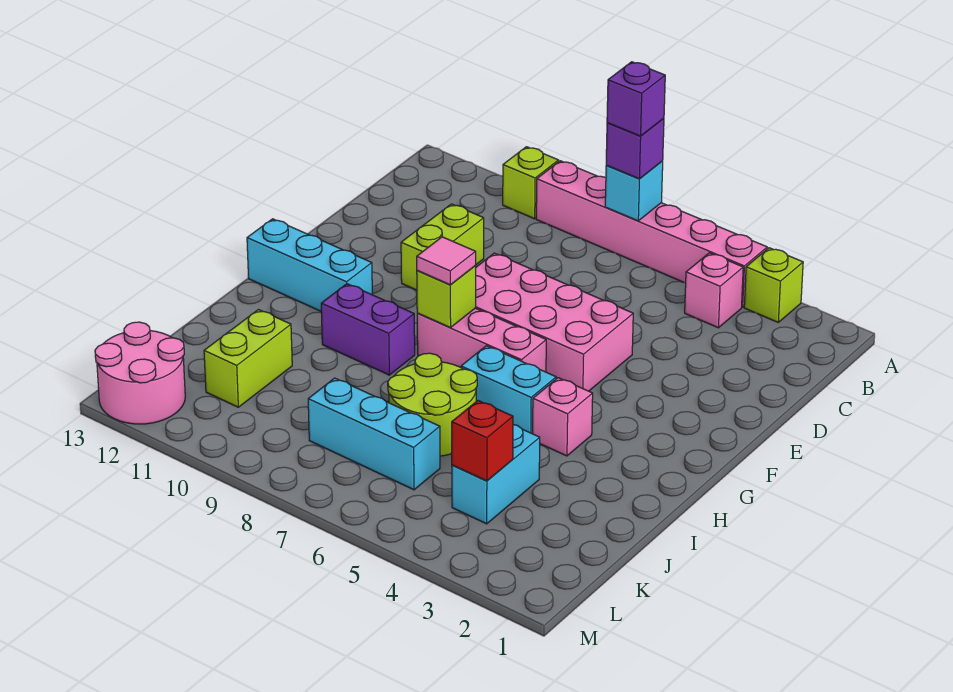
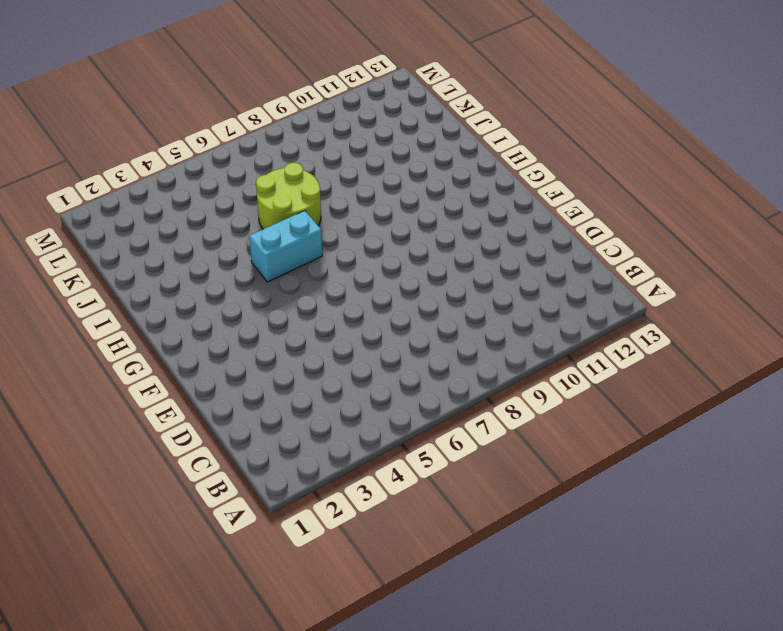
none -> lime brick A3 level 1
none -> pink brick A4:A9 level 1
none -> lime brick A10 level 1

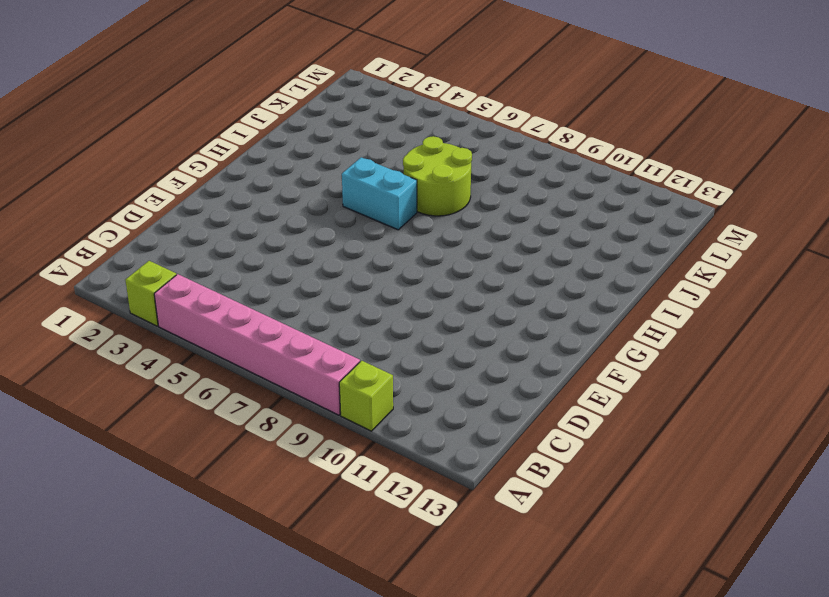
none -> pink brick B4 level 1
none -> lime brick D10:E10 level 1
none -> pink brick E5:F8 level 1

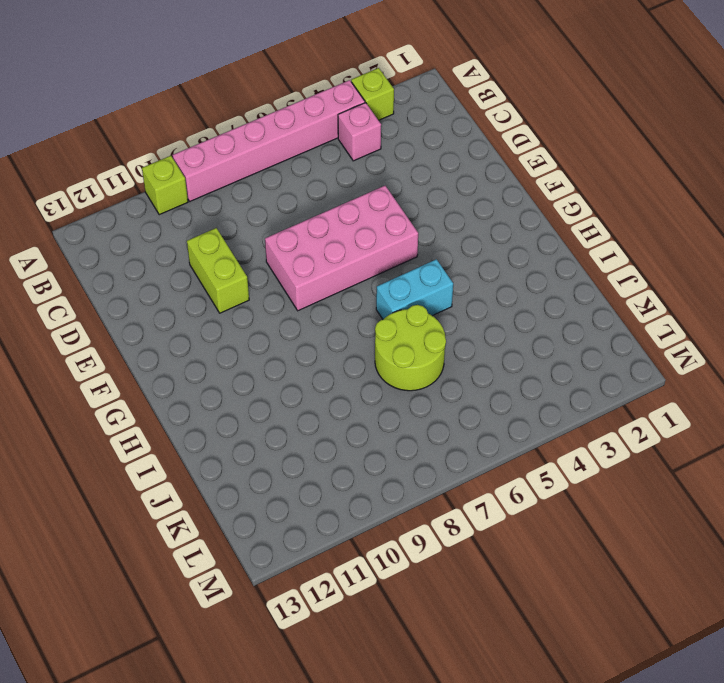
none -> pink brick G6:G8 level 1
none -> cyan brick G11:G13 level 1
none -> pink brick H4 level 1

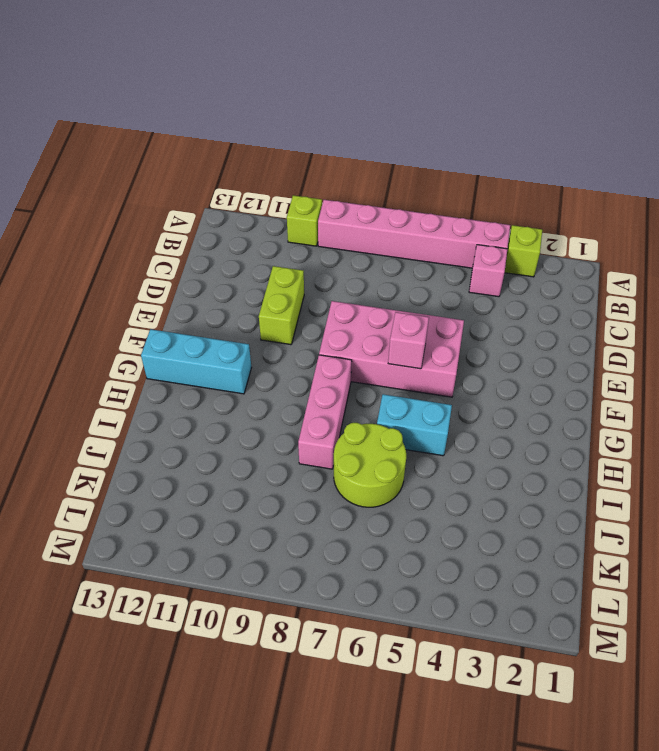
pink brick F6 level 2 -> pink brick H4 level 1
pink brick G8:I8 level 1 -> pink brick G6:G8 level 1
none -> purple brick H9:H10 level 1
none -> cyan brick J4:K4 level 1
none -> lime brick J11:K11 level 1

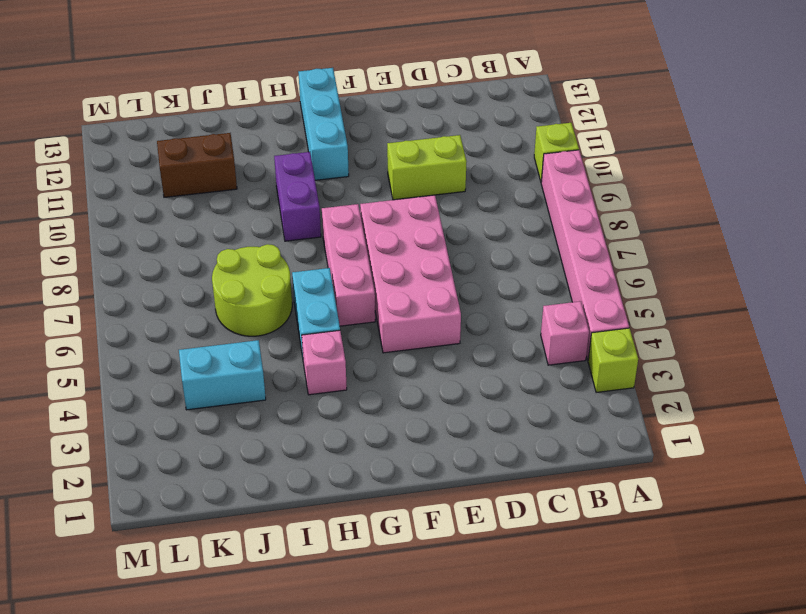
brown brick J11:K11 level 1 -> lime brick J11:K11 level 1
none -> cyan brick K6:K8 level 1
none -> pink round brick L12:M13 level 1
none -> cyan brick A7 level 2

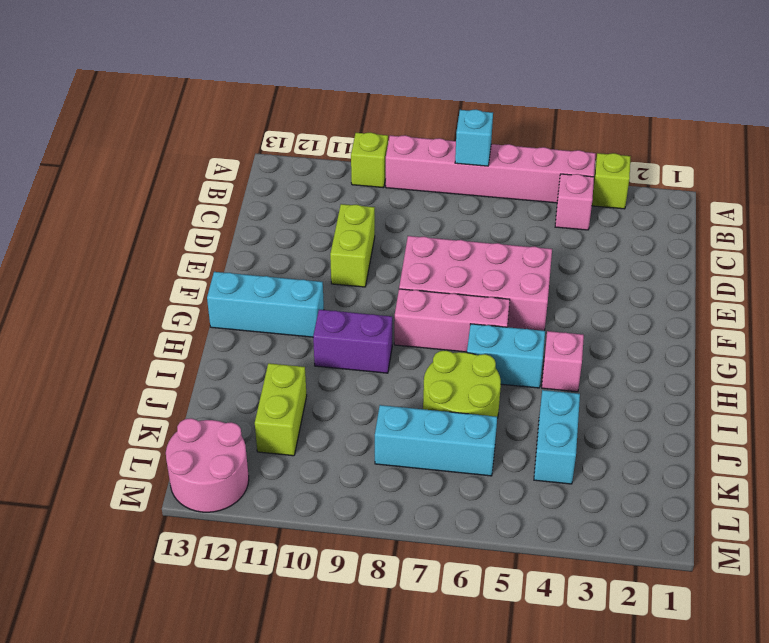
none -> lime brick G8 level 2
none -> red brick K4 level 2
none -> purple brick A7 level 3

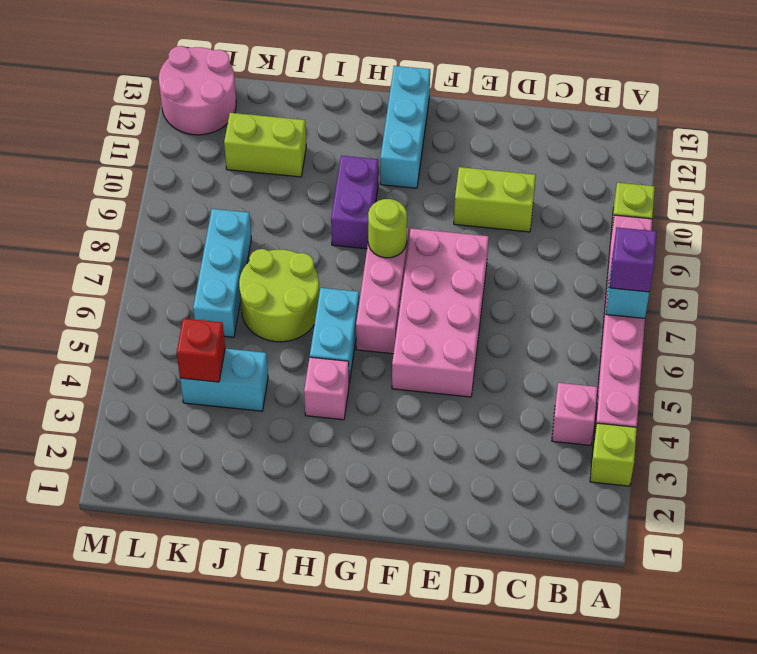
lime round brick G8 level 2 -> lime brick G8 level 2
none -> pink tile G8 level 3
none -> purple brick A7 level 4

